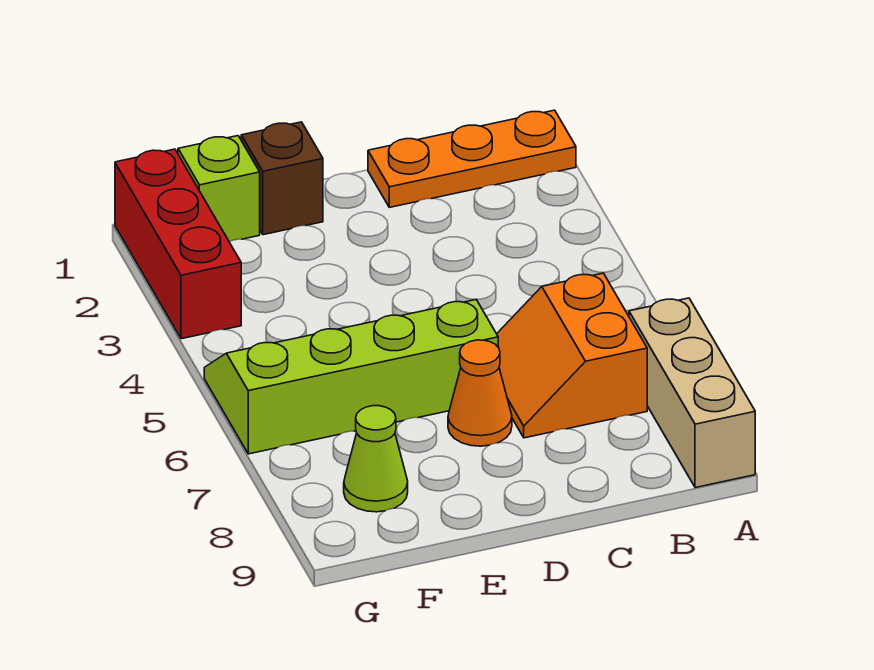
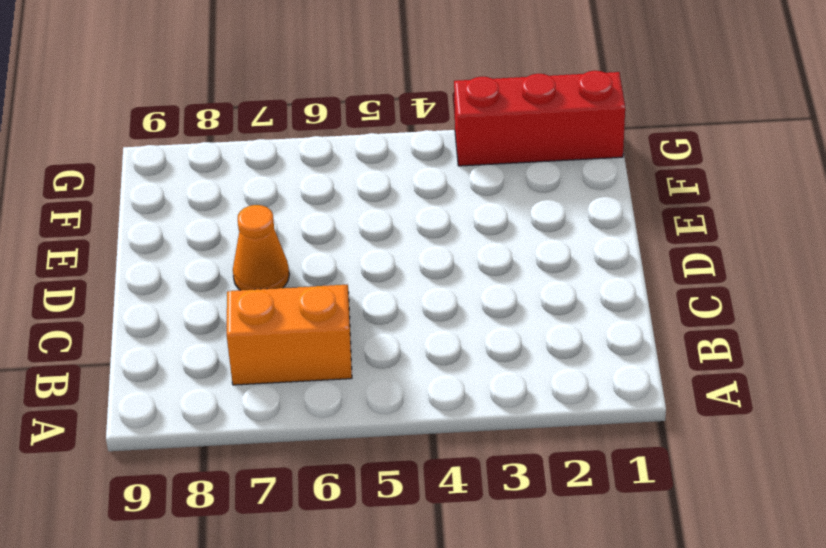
none -> orange plate A1:C1 level 1
none -> tan brick A7:A9 level 1

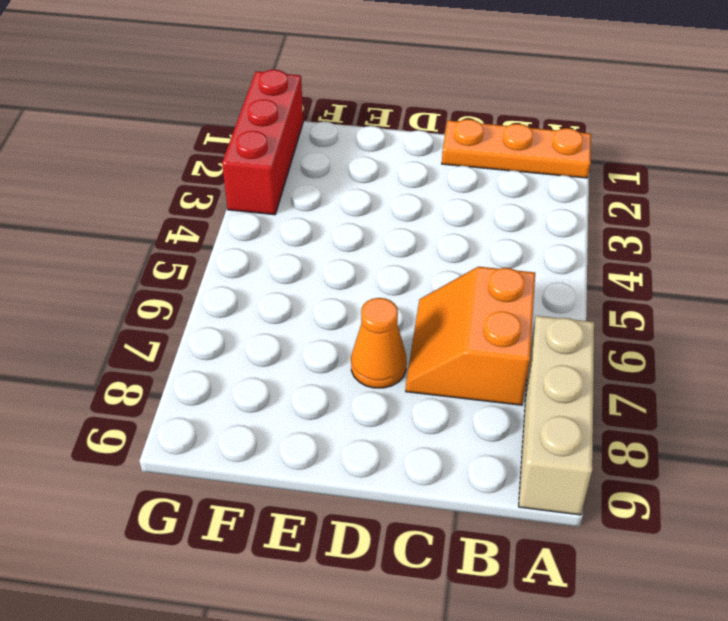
none -> lime slope D5:G6 level 1 top 6
none -> brown brick E1 level 1

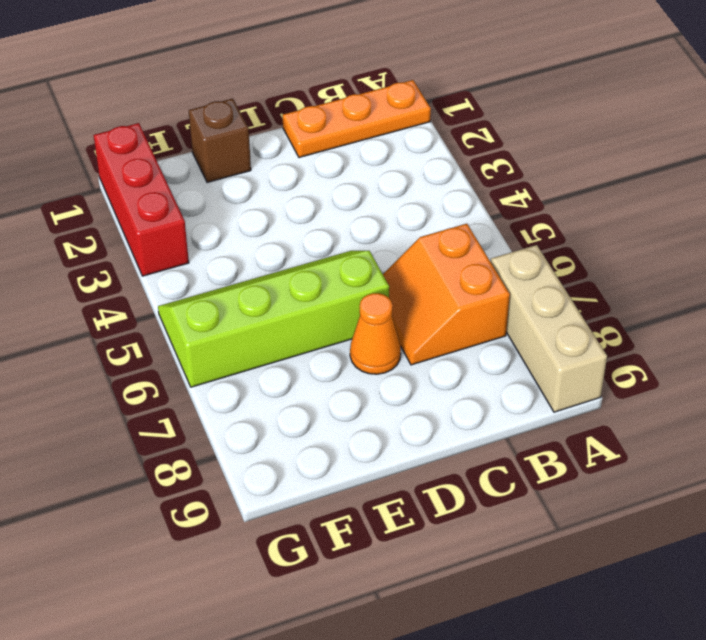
none -> lime brick F1 level 1
none -> lime cone F8 level 1

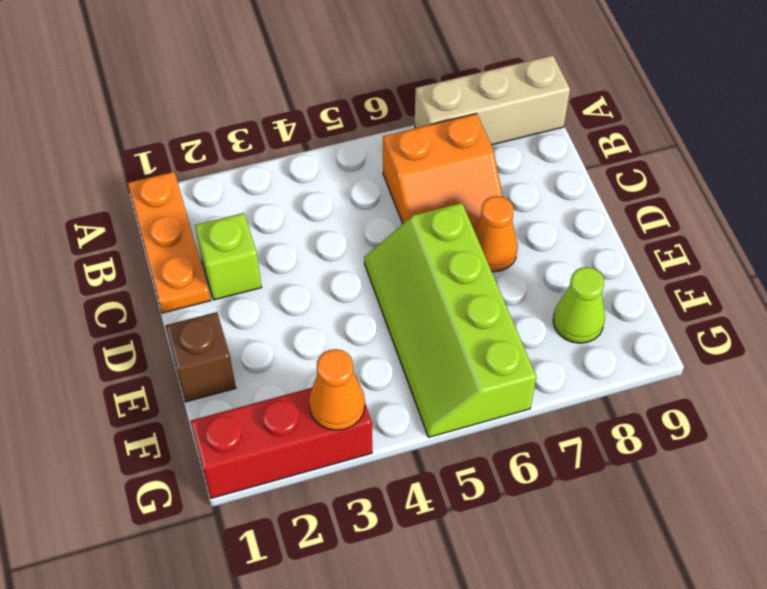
lime brick C2 level 1 -> lime brick F1 level 1
orange cone G3 level 2 -> none

